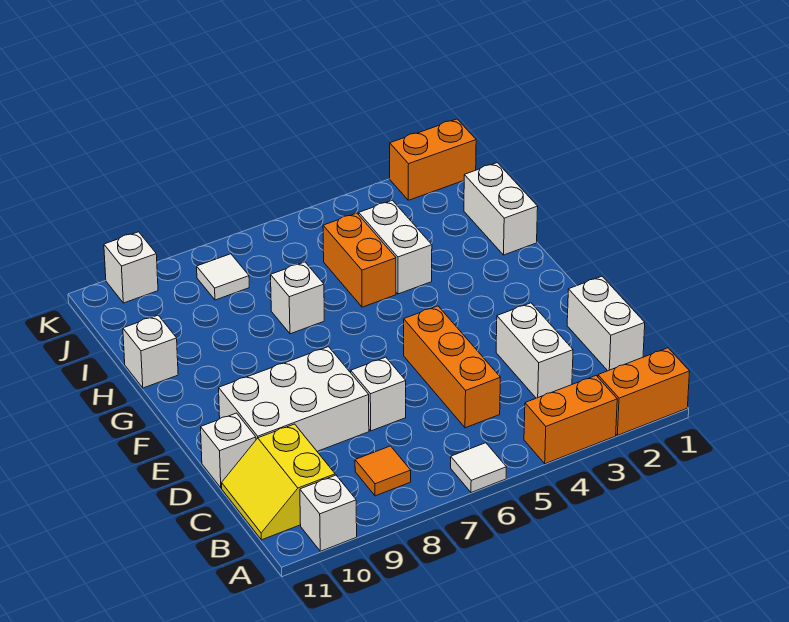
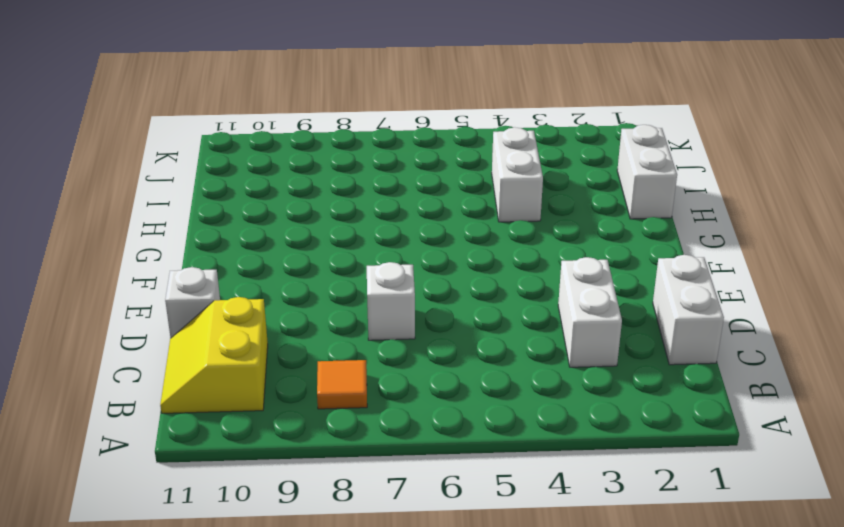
none -> orange brick A1:A2 level 1
none -> orange brick A3:A4 level 1
none -> white tile A6 level 1

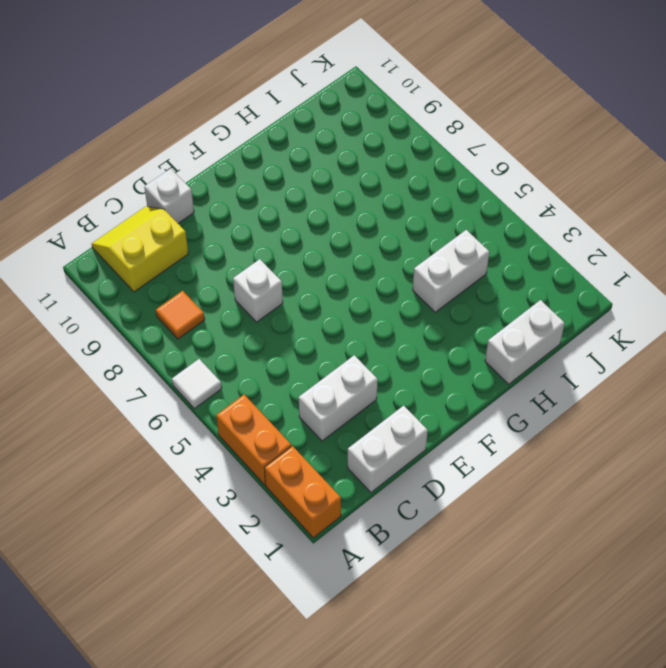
none -> white brick A10 level 1
none -> orange brick C5:E5 level 1
none -> white brick D8:E10 level 1

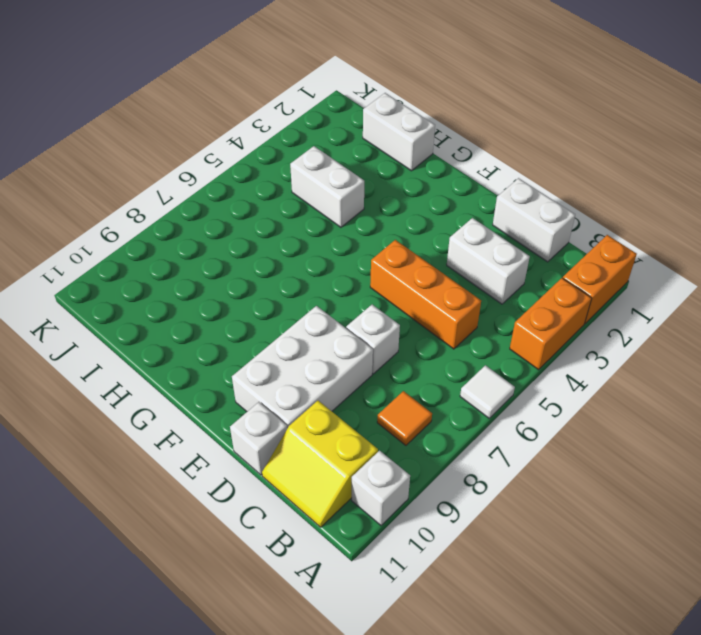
none -> orange brick H5:I5 level 1
none -> white brick H7 level 1
none -> white brick H11 level 1

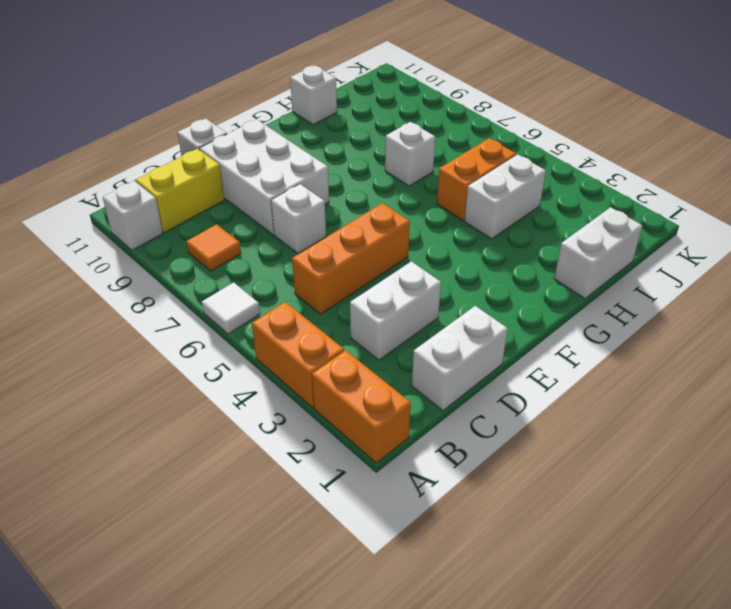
none -> white tile J8 level 1
none -> orange brick K1:K2 level 1
none -> white brick K10 level 1

